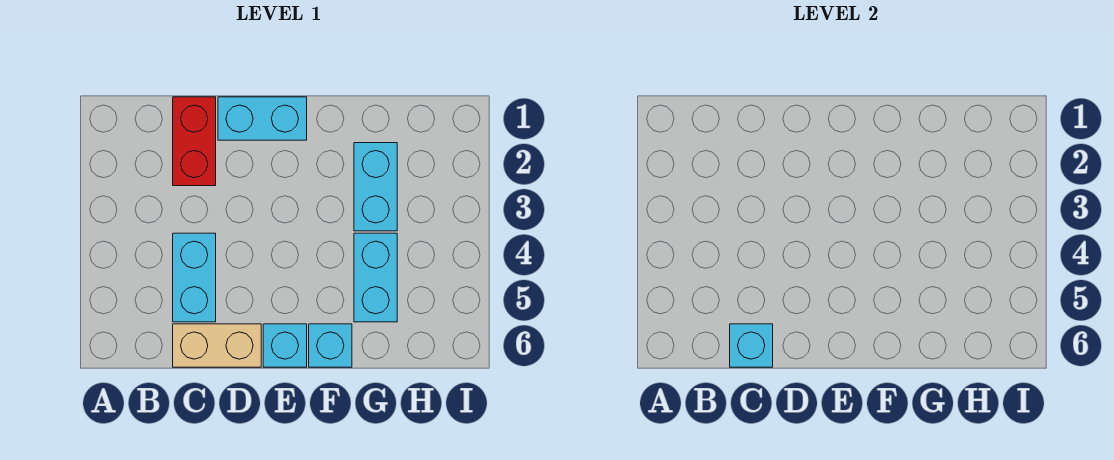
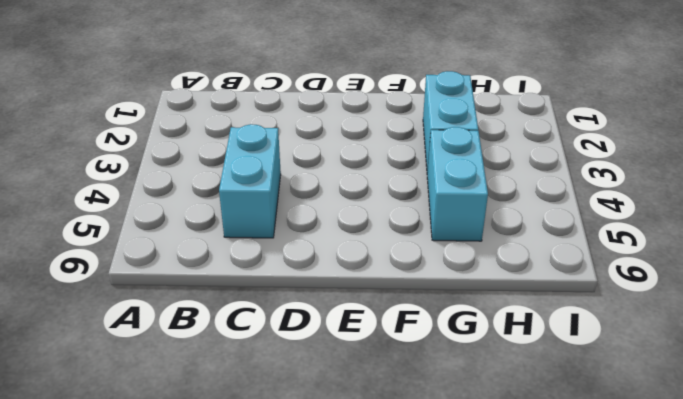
none -> red brick C1:C2 level 1
none -> tan brick C6:D6 level 1

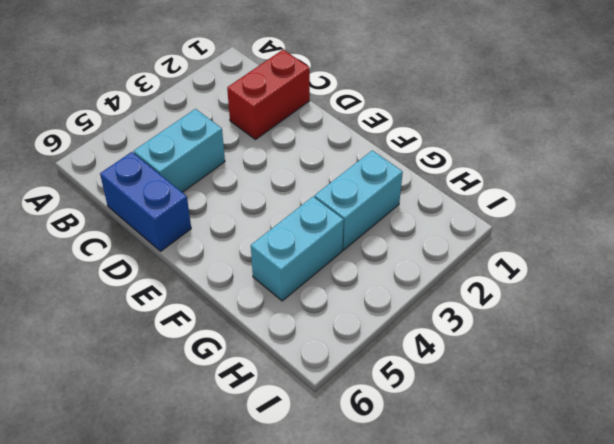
blue brick C6:D6 level 1 -> tan brick C6:D6 level 1
none -> cyan brick D1:E1 level 1
none -> cyan brick E6 level 1

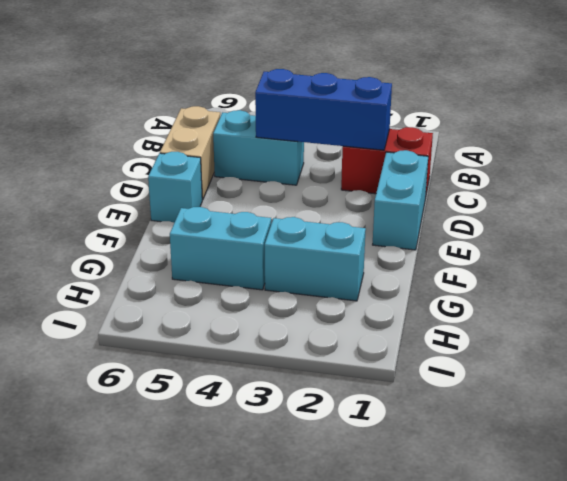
blue brick C2:C4 level 2 -> none
none -> cyan brick F6 level 1
none -> cyan brick C6 level 2

